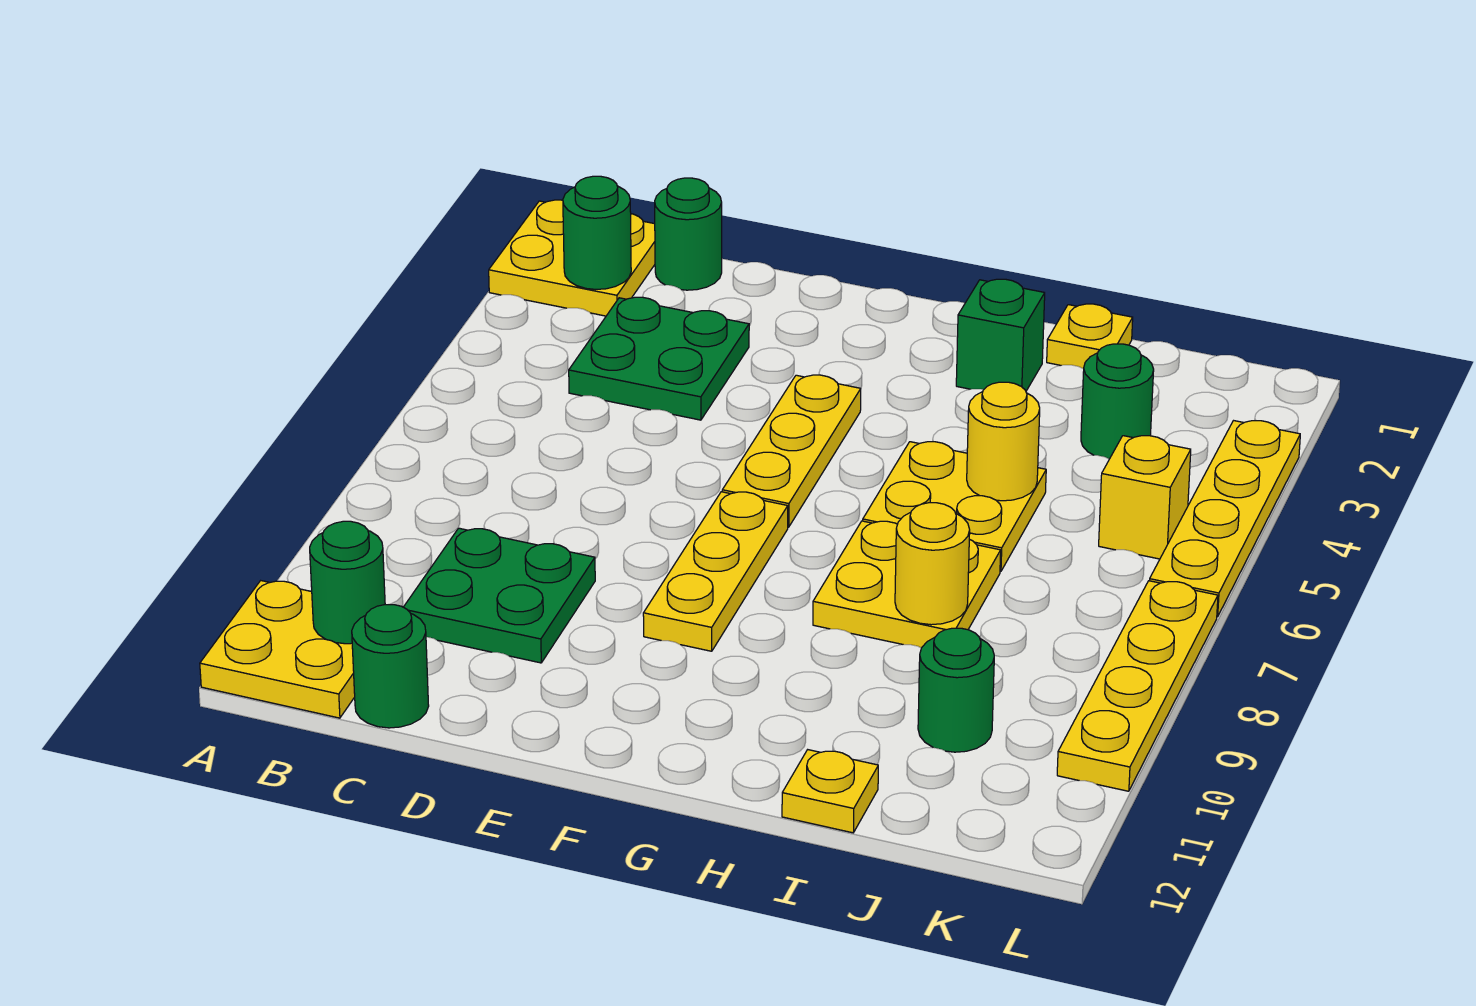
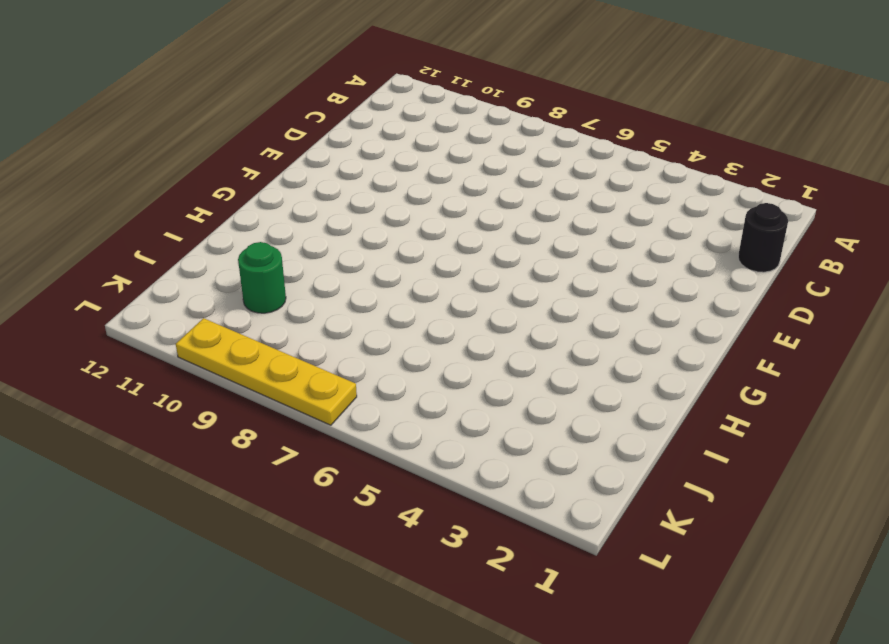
black round brick C1 level 1 -> green round brick C1 level 1
none -> yellow plate A1:B2 level 1
none -> yellow plate A11:B12 level 1
none -> green plate C3:D4 level 1

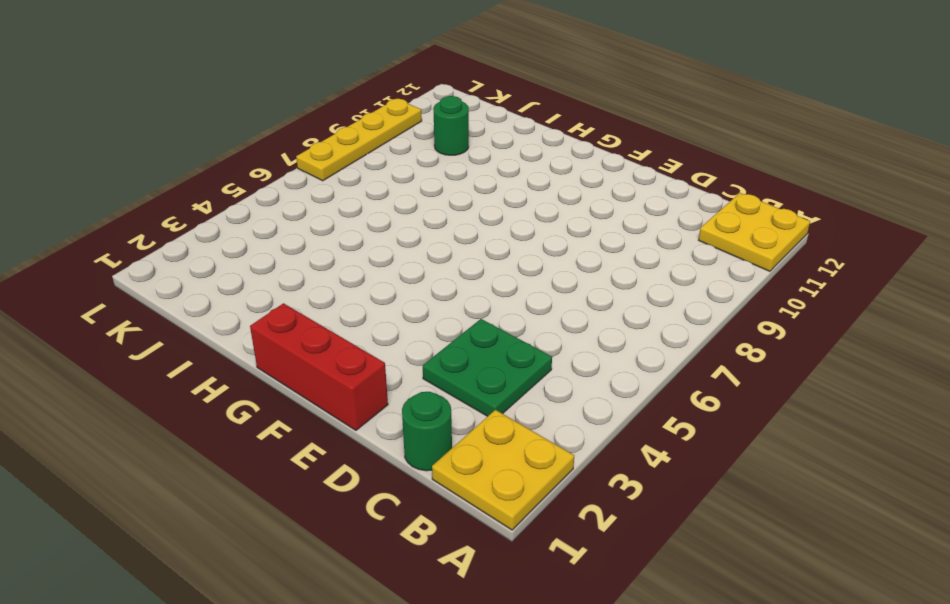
red brick E1:G1 level 1 -> none
none -> green plate C9:D10 level 1
none -> green round brick C12 level 1
none -> yellow plate F4:F6 level 1

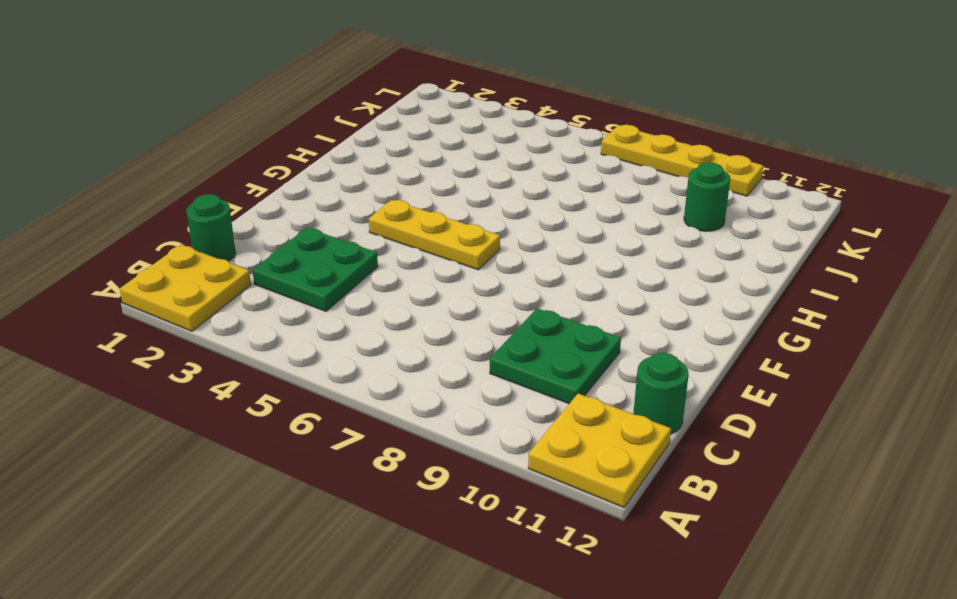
none -> yellow plate F7:F9 level 1
none -> green brick H2 level 1
none -> yellow plate H5:I6 level 1

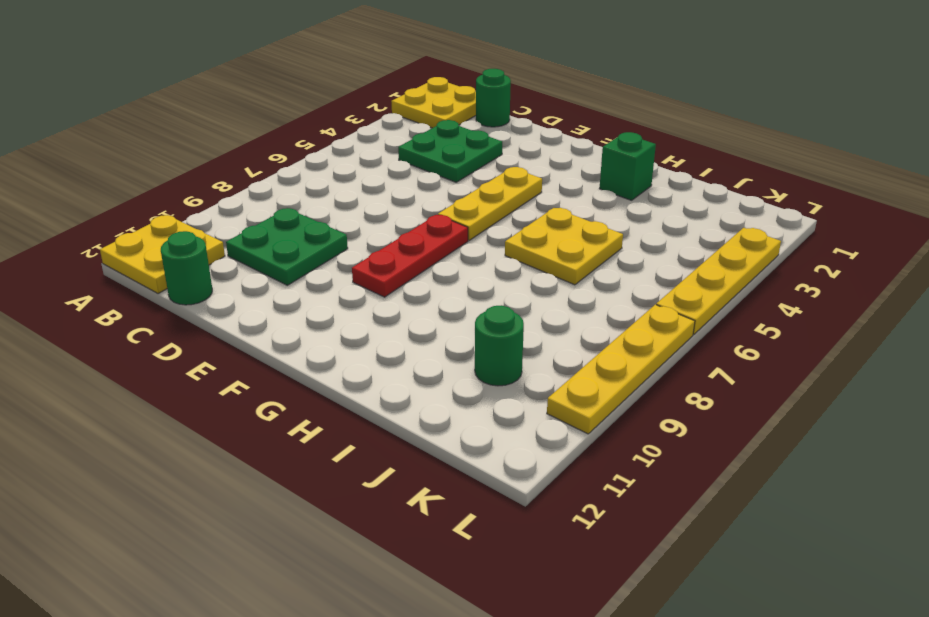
red plate F7:F9 level 1 -> yellow plate F7:F9 level 1
none -> yellow plate H7:I8 level 1
none -> yellow plate I1 level 1
none -> yellow plate I12 level 1

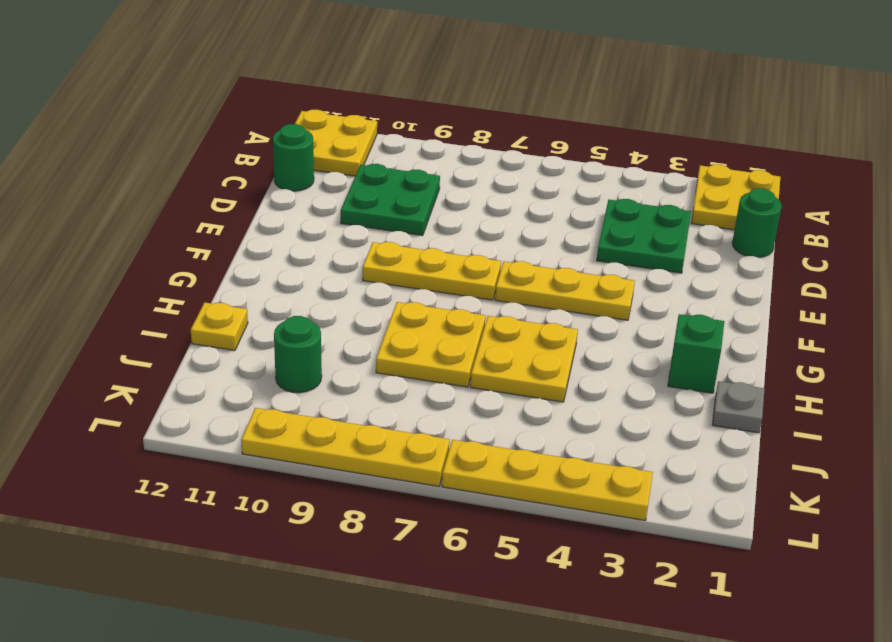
grey plate I1 level 1 -> yellow plate I1 level 1
none -> green round brick J3 level 1
none -> yellow brick K5 level 1
none -> green round brick B2 level 2

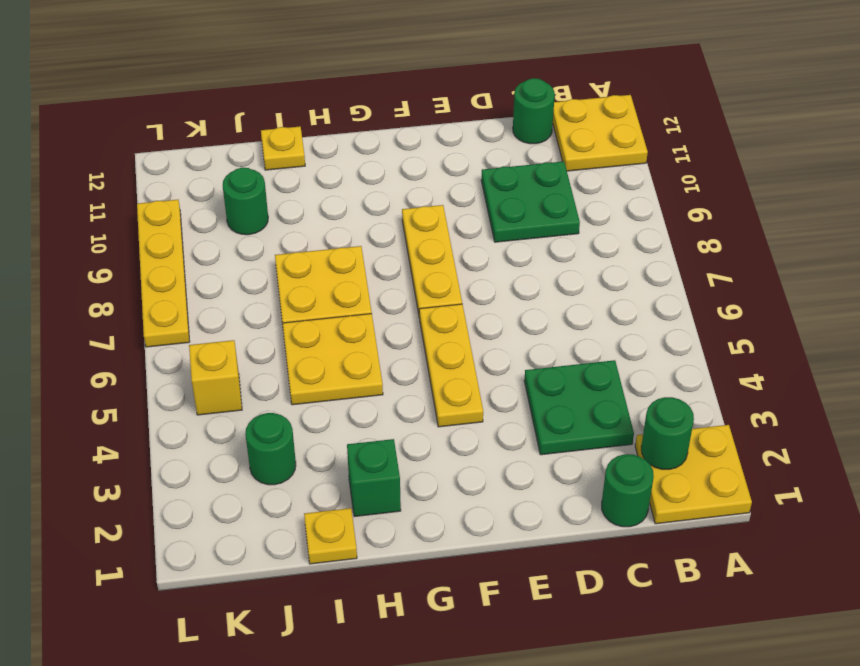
none -> yellow plate L3:L6 level 1
none -> green round brick B11 level 2
none -> yellow round brick I5 level 2

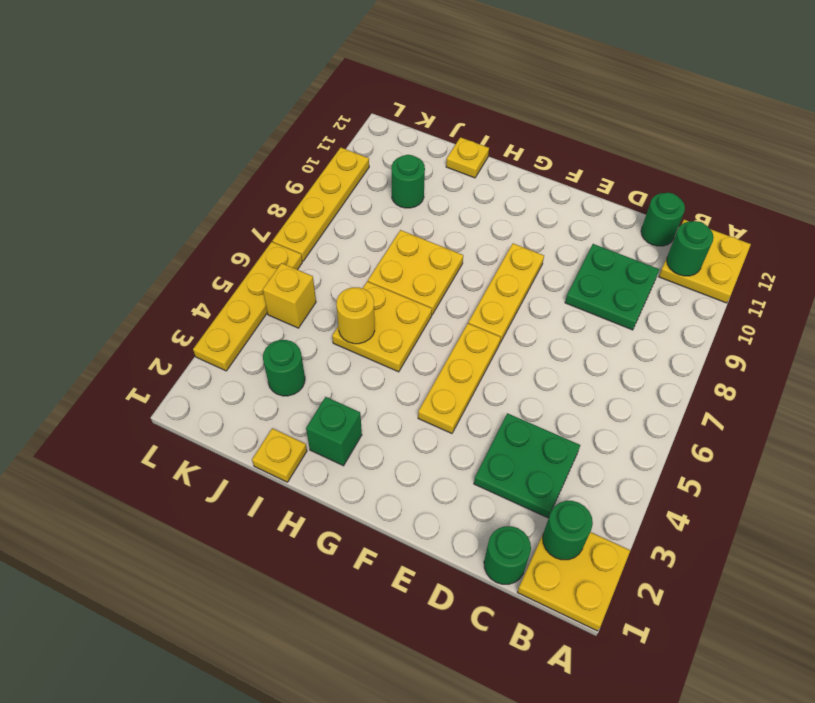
none -> yellow round brick I8 level 2

